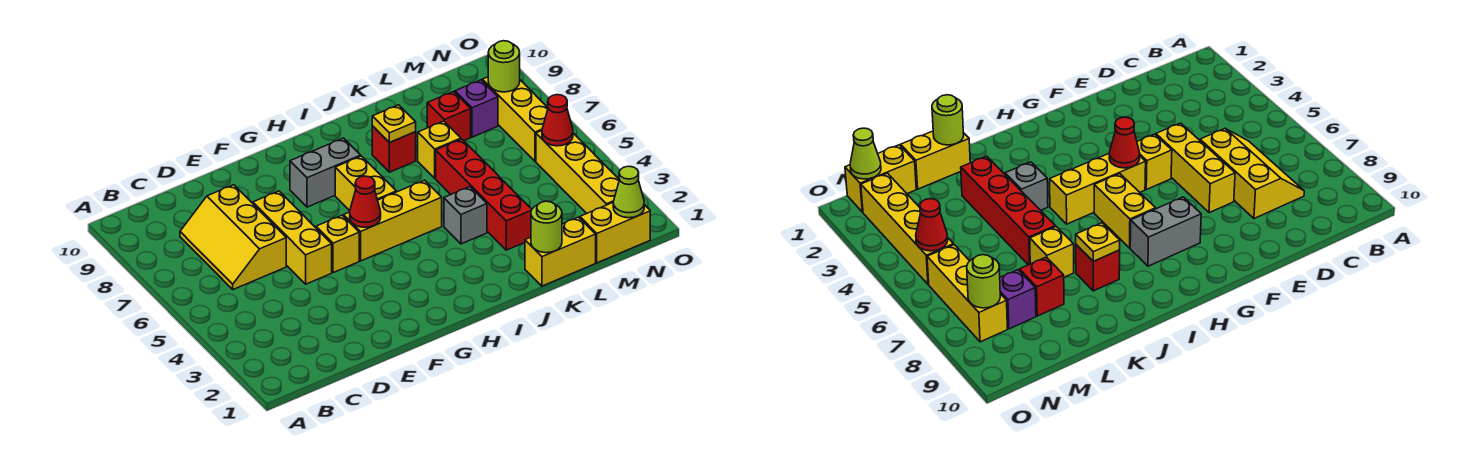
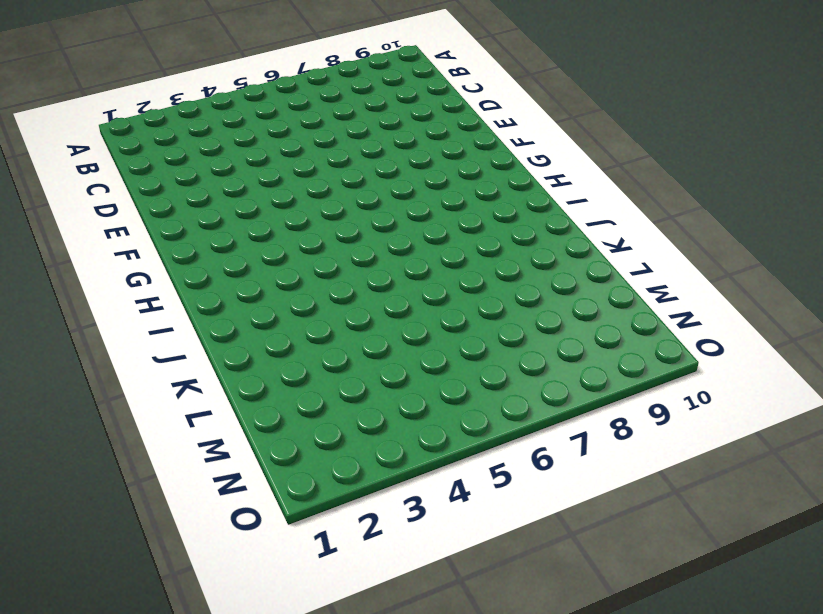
none -> yellow slope C6:D8 level 1 top D
none -> yellow brick E5:E7 level 1
none -> yellow brick F5 level 1

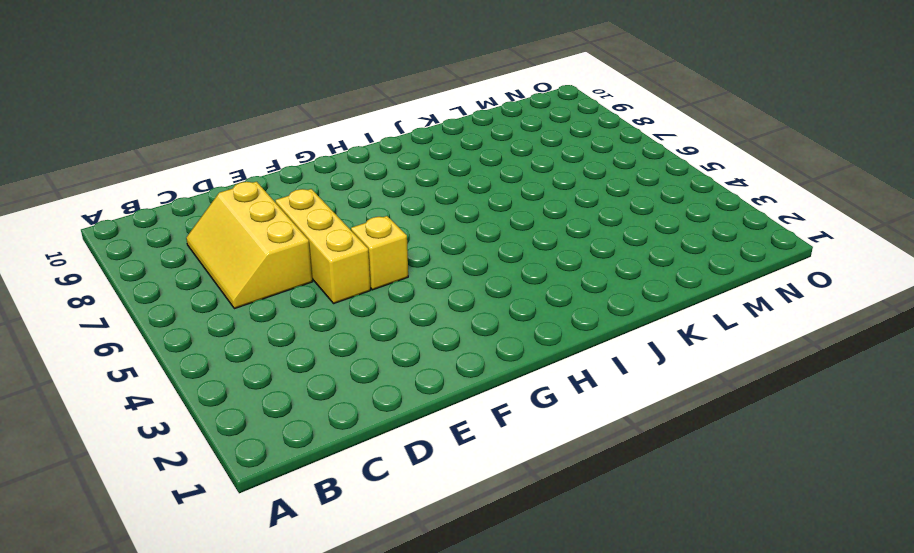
none -> yellow brick G5:I5 level 1
none -> grey brick G8:H8 level 1
none -> yellow brick H6:H7 level 1

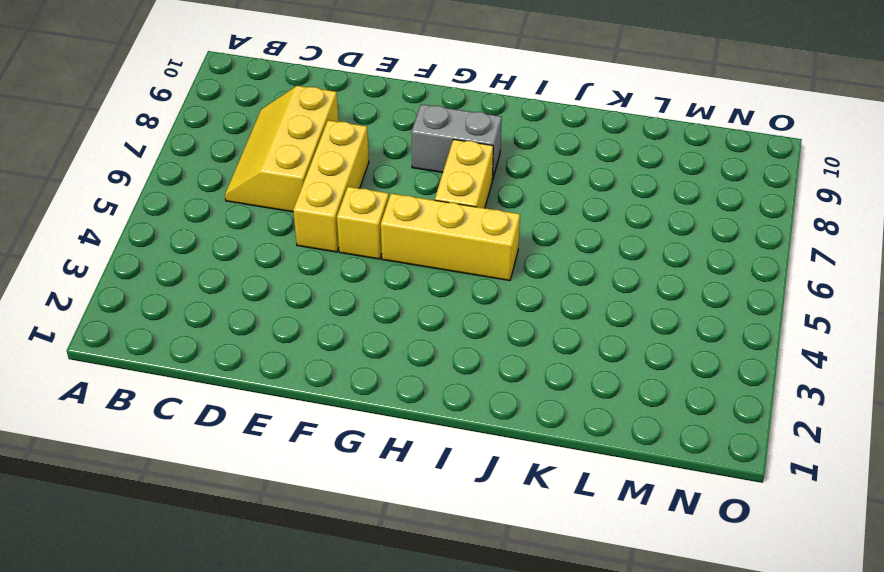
none -> grey brick J4 level 1
none -> red brick J8 level 1
none -> yellow brick K1:L1 level 1

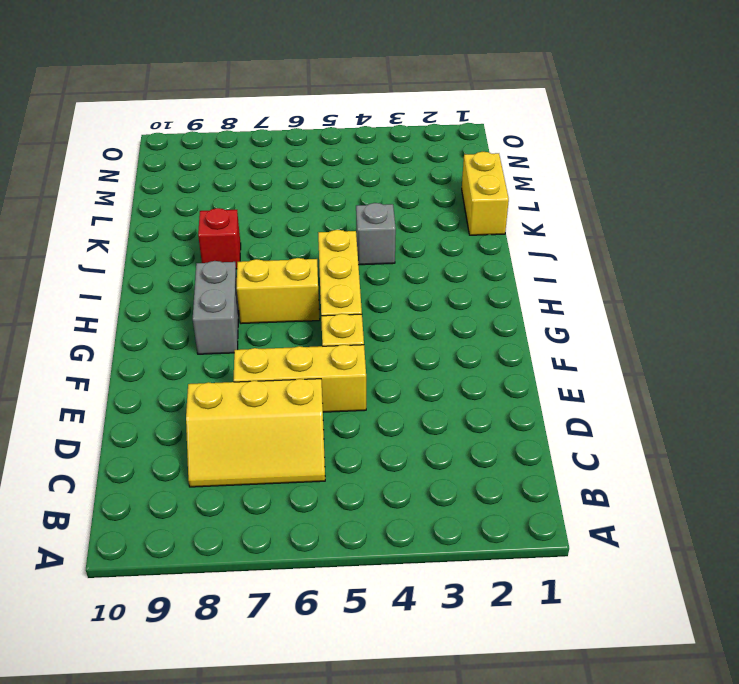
none -> red brick K3:K6 level 1
none -> yellow brick K7 level 1
none -> red brick L8 level 1

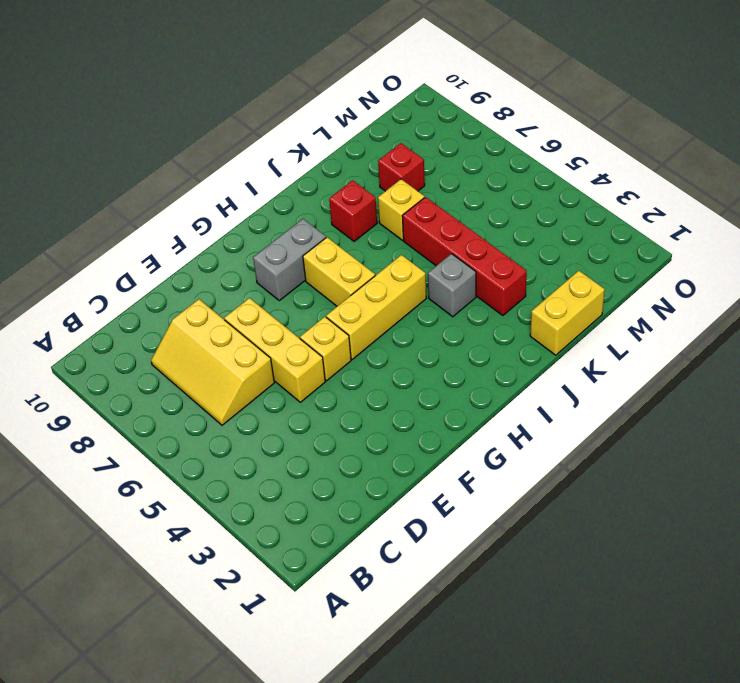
none -> yellow brick M1:N1 level 1
none -> purple brick M8 level 1
none -> yellow brick N2:N5 level 1

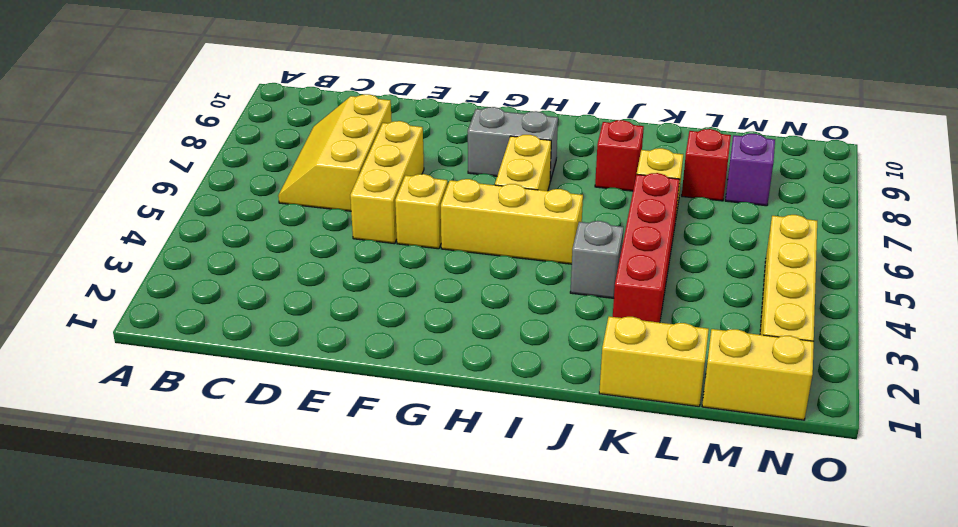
none -> yellow brick N6:N8 level 1
none -> red cone G5 level 2
none -> yellow plate J8 level 2

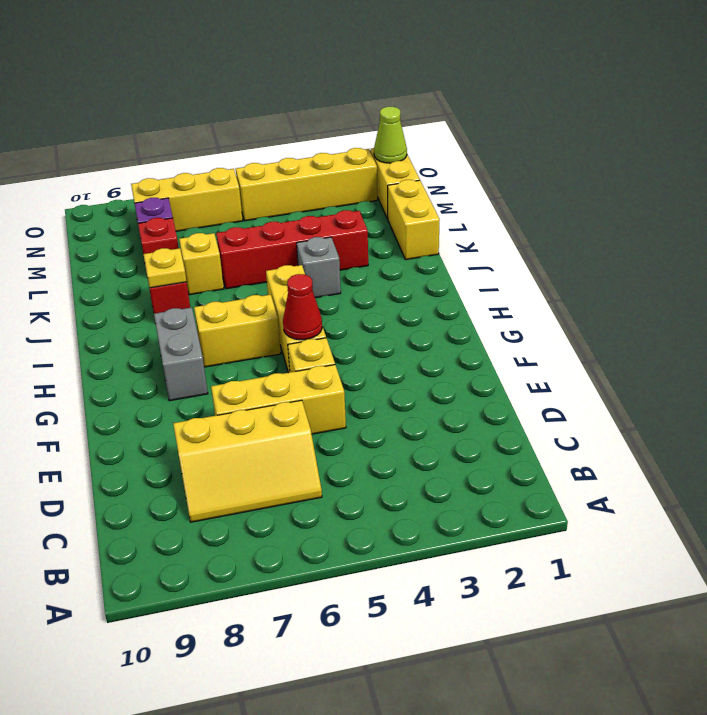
none -> lime round brick K1 level 2
none -> red cone N5 level 2
none -> lime round brick N8 level 2

